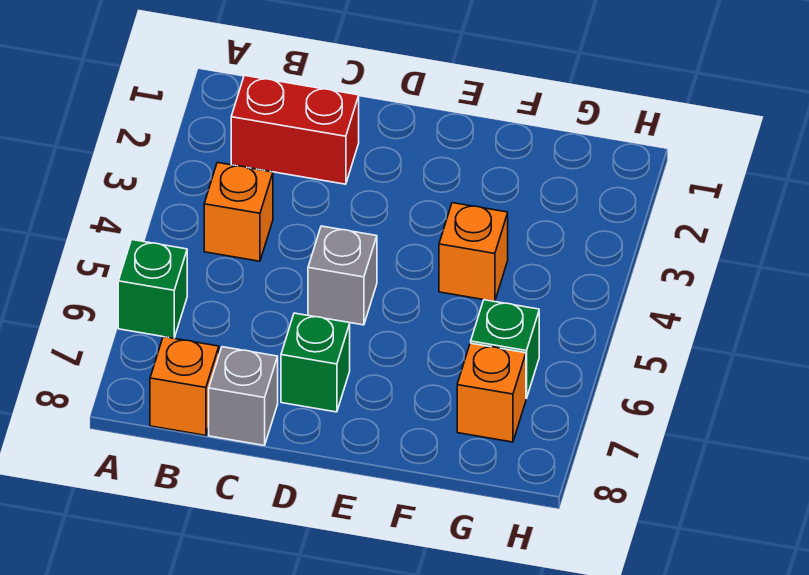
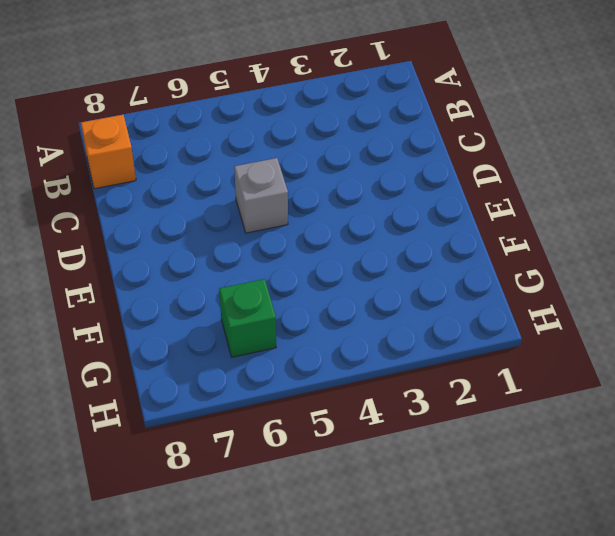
none -> green brick A6 level 1
none -> red brick B2:C2 level 1

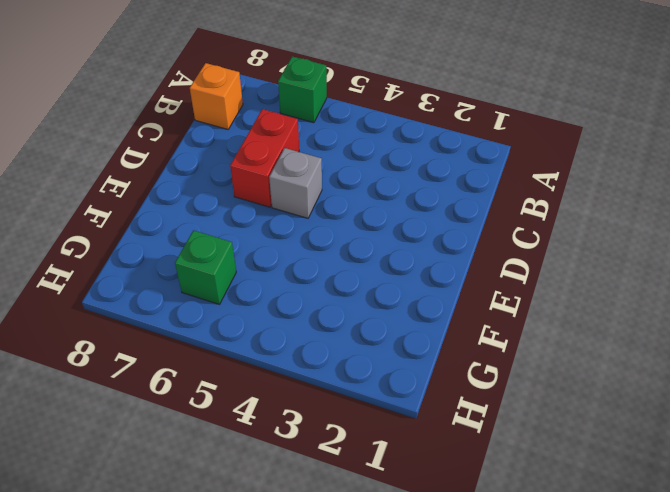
red brick C6:D6 level 1 -> red brick B2:C2 level 1
none -> orange brick B4 level 1
none -> grey brick C8 level 1

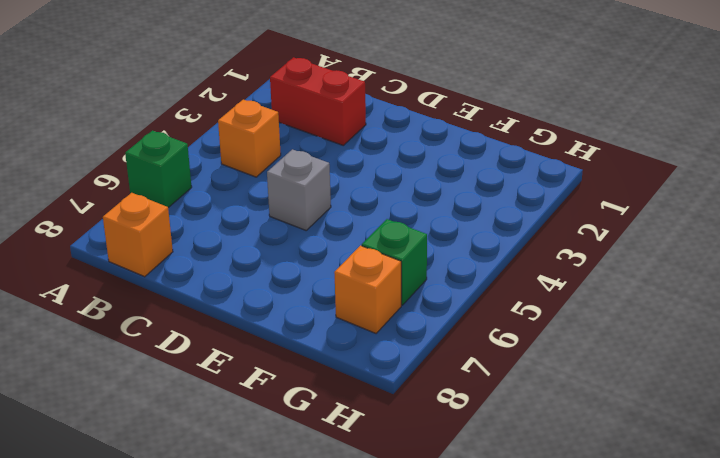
none -> grey brick C8 level 1
none -> green brick D7 level 1

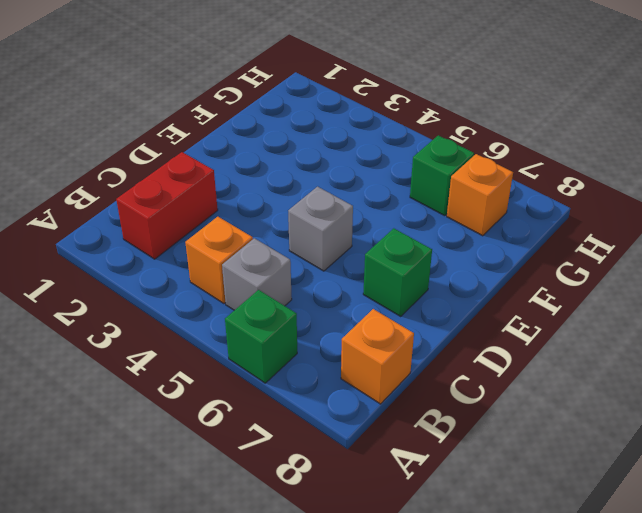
grey brick B5 level 1 -> grey brick C8 level 1
none -> orange brick F4 level 1

